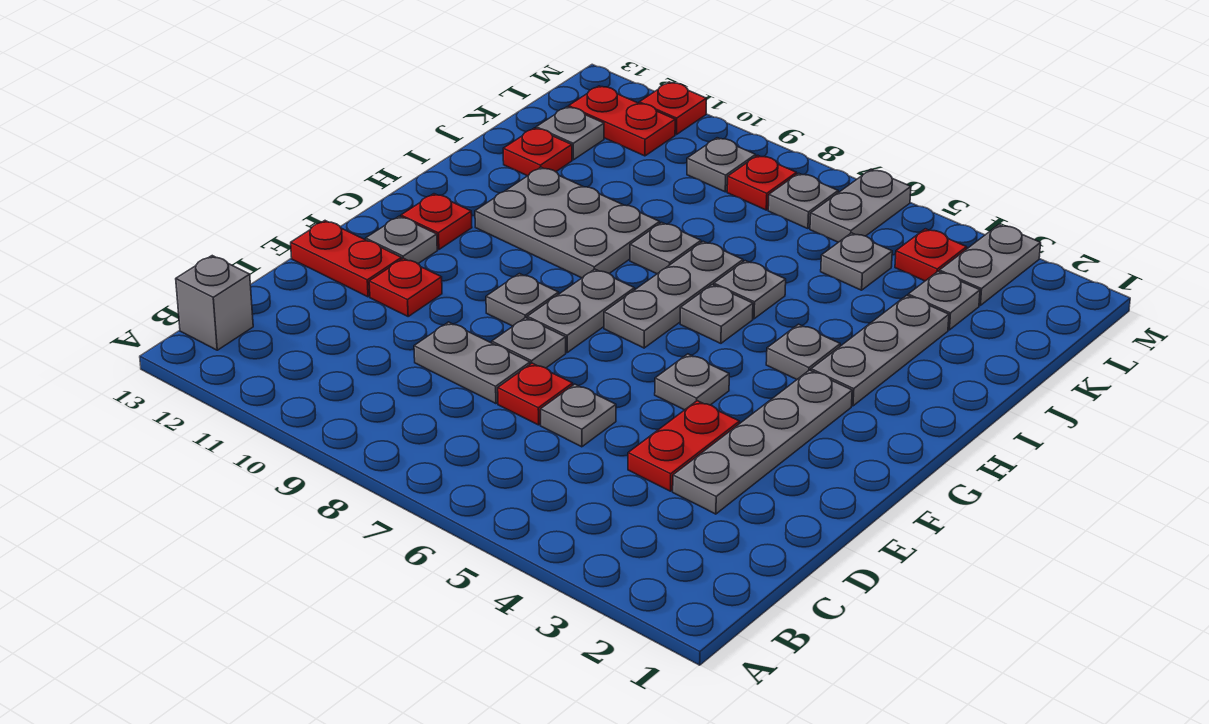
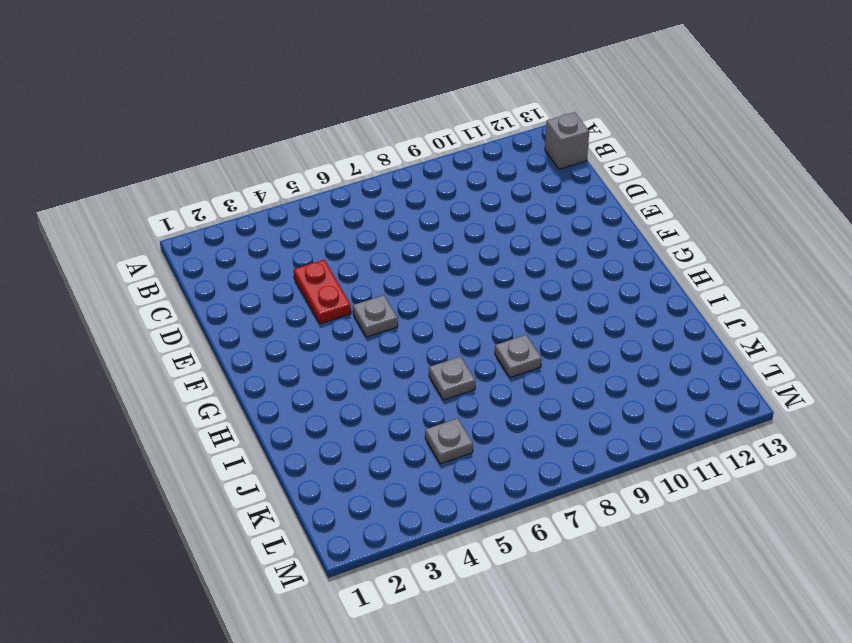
none -> grey plate D3:G3 level 1
none -> grey plate D6 level 1
none -> red plate D7 level 1
none -> grey plate D8:D9 level 1

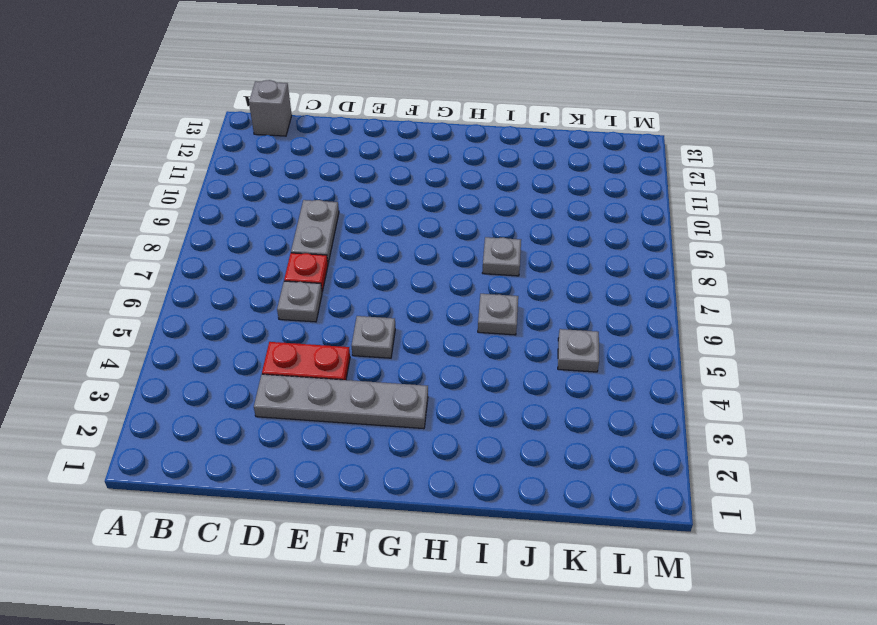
none -> grey plate E8 level 1
none -> red plate E11 level 1
none -> red plate E12:E13 level 1
none -> grey plate F8:G8 level 1

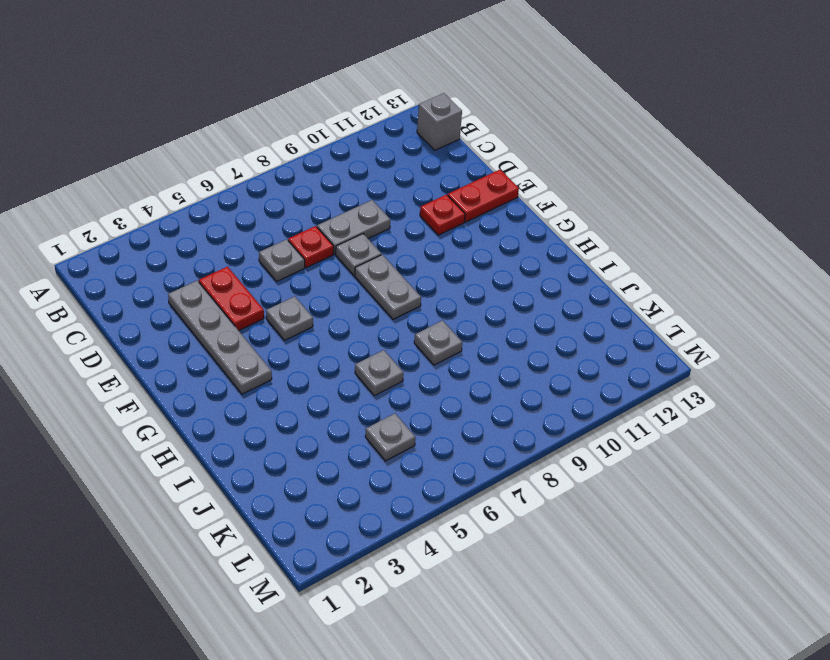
none -> grey plate F9 level 1
none -> grey plate F12 level 1
none -> grey plate G7:I7 level 1
none -> red plate G12 level 1

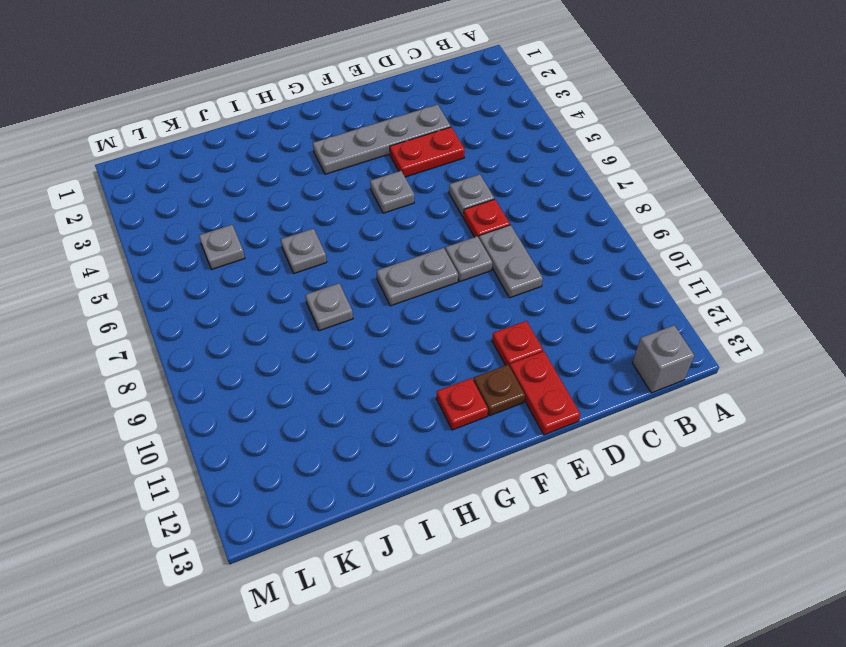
brown plate F12 level 1 -> grey plate F12 level 1
none -> grey plate F9 level 1
none -> grey plate G7:I7 level 1
none -> grey plate H3:J3 level 1
none -> grey plate H4 level 1

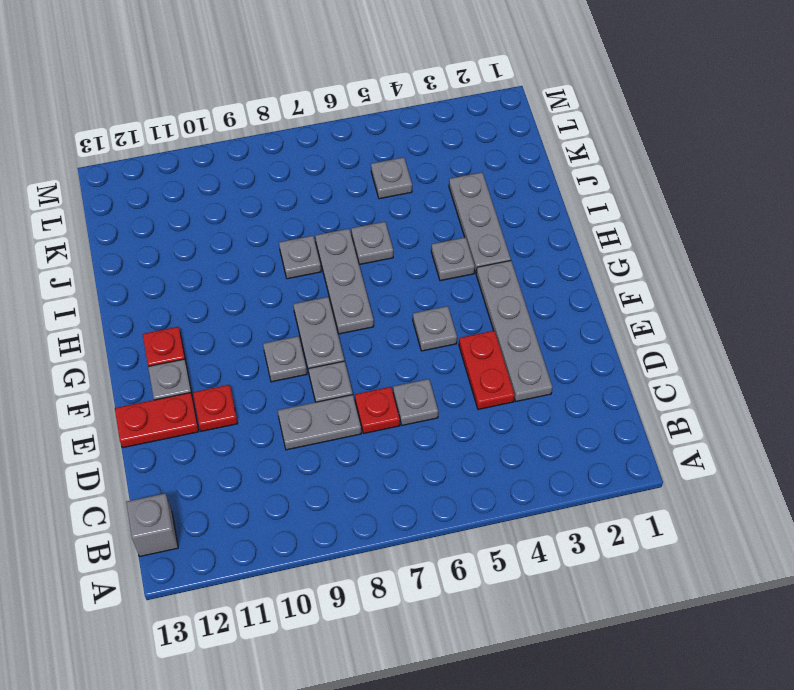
none -> grey plate H6 level 1
none -> grey plate H9:I11 level 1
none -> red plate J12 level 1
none -> grey plate K3 level 1

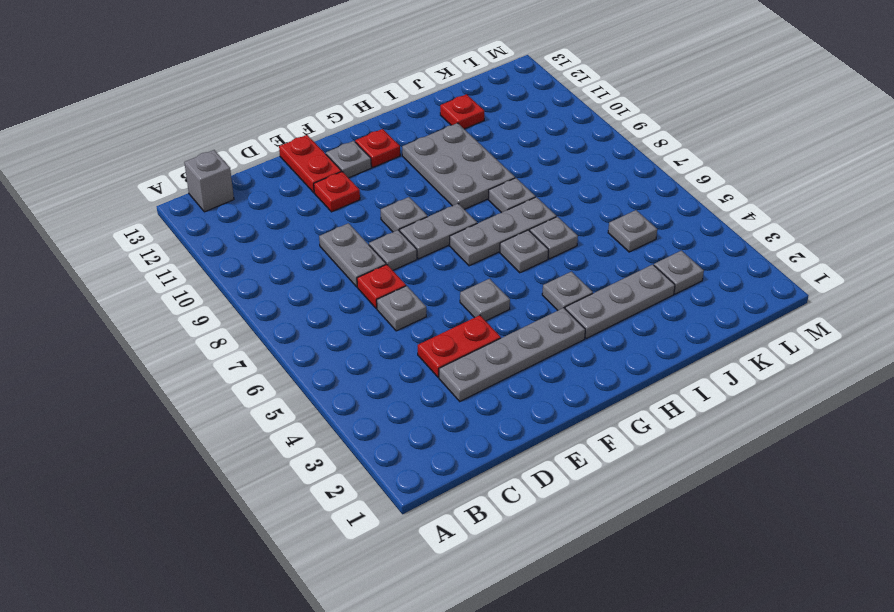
none -> grey plate K12 level 1
none -> grey plate L3:M3 level 1
none -> red plate L4 level 1
none -> grey plate L6:M6 level 1

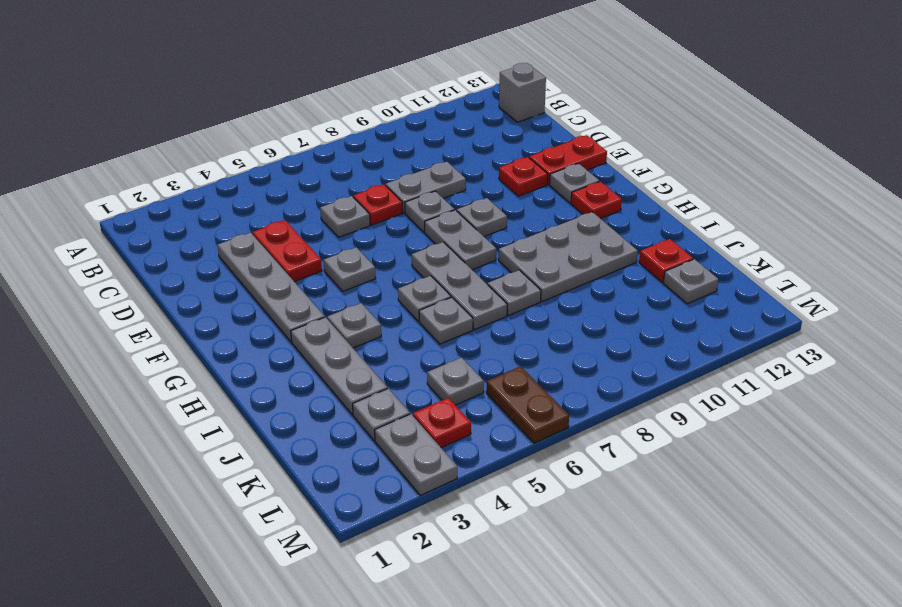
brown plate L6:M6 level 1 -> grey plate L6:M6 level 1
none -> grey plate L7 level 1
none -> red plate L8 level 1
none -> grey plate L9 level 1
none -> red plate L11:L12 level 1

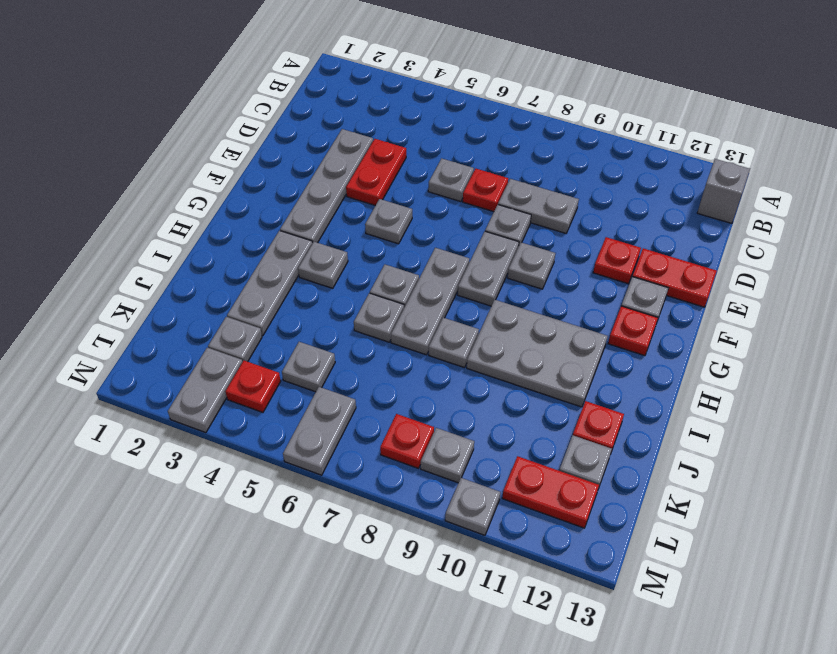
grey plate M10 level 1 -> grey plate L7 level 1
none -> red plate M11 level 1

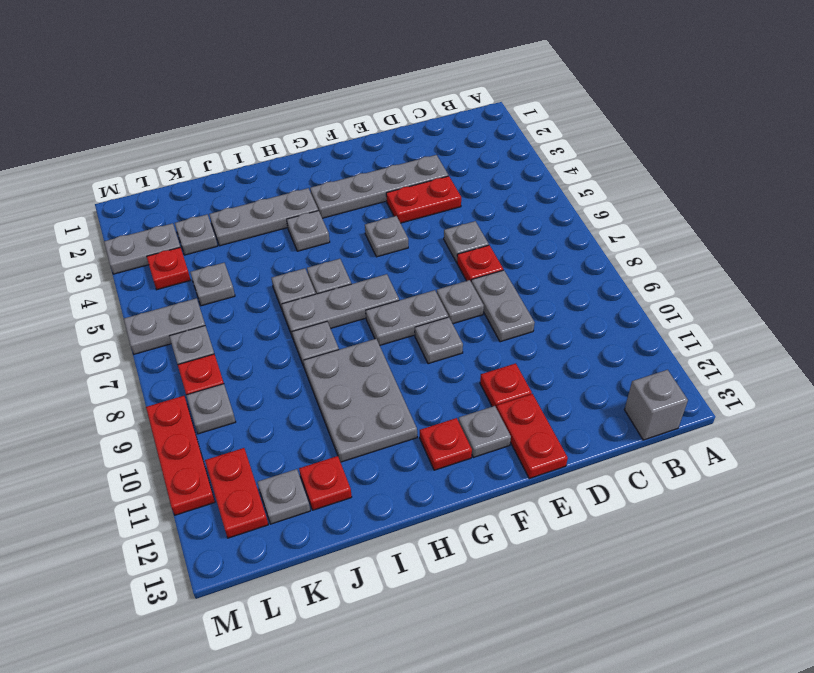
red plate M9:M11 level 1 -> red plate M11 level 1

